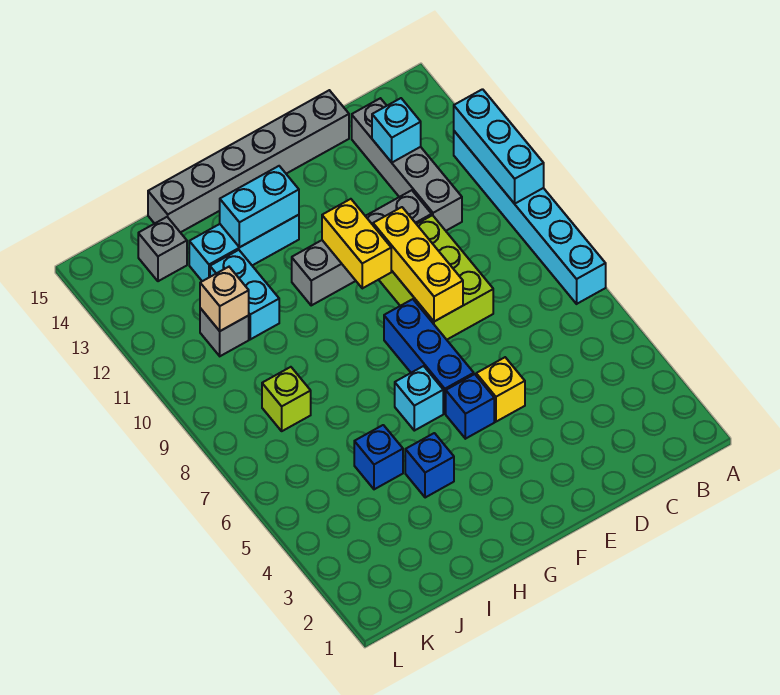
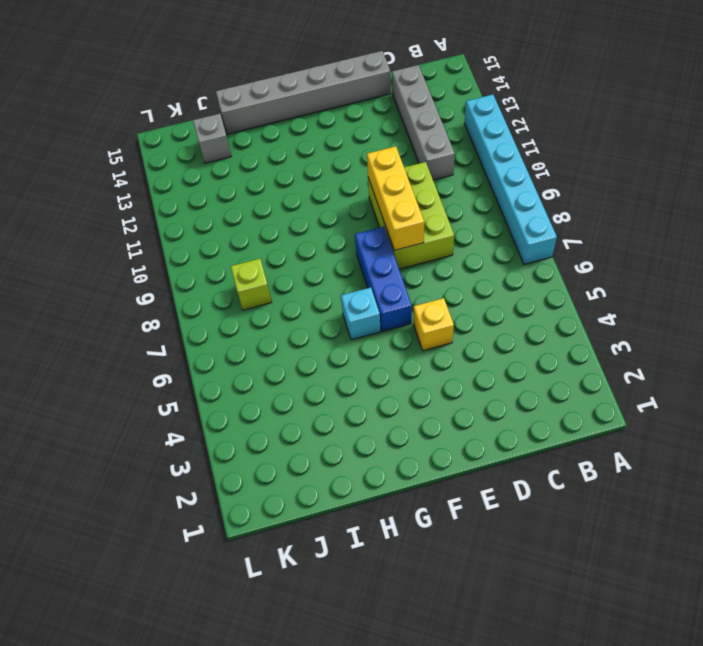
none -> grey brick D11:G11 level 1
none -> blue brick F5 level 1
none -> cyan brick G13:I13 level 1

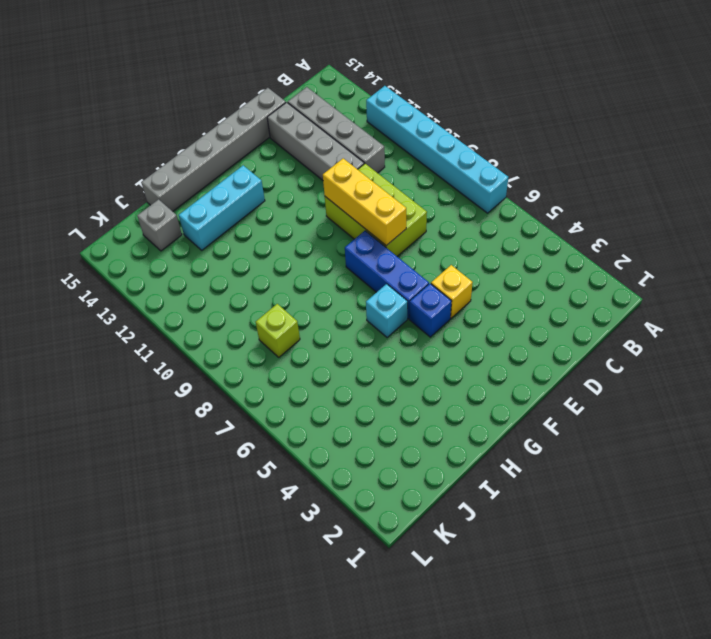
grey brick D11:D14 level 1 -> grey brick D11:G11 level 1
none -> blue brick H4 level 1
none -> blue brick I5 level 1
none -> cyan brick I11:I12 level 1

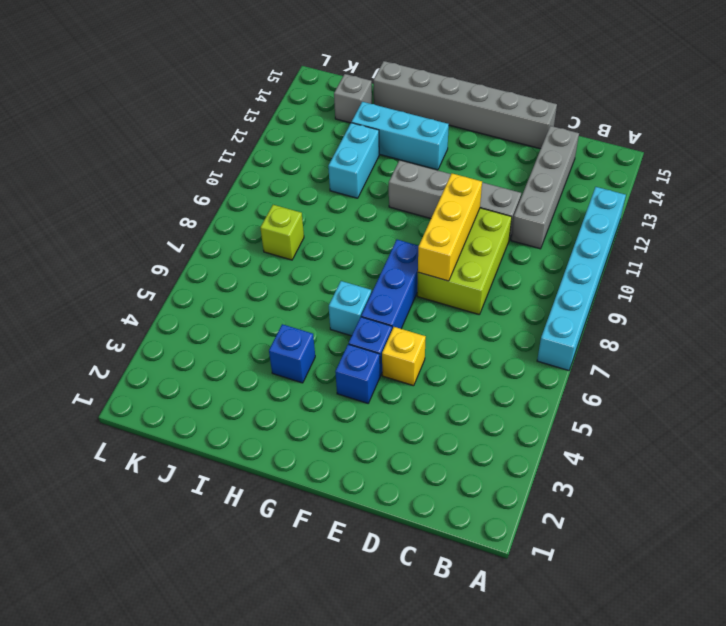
blue brick F4 level 1 -> blue brick I5 level 1
none -> grey brick J11 level 1
none -> cyan brick A10:A12 level 2
none -> cyan brick C13 level 2

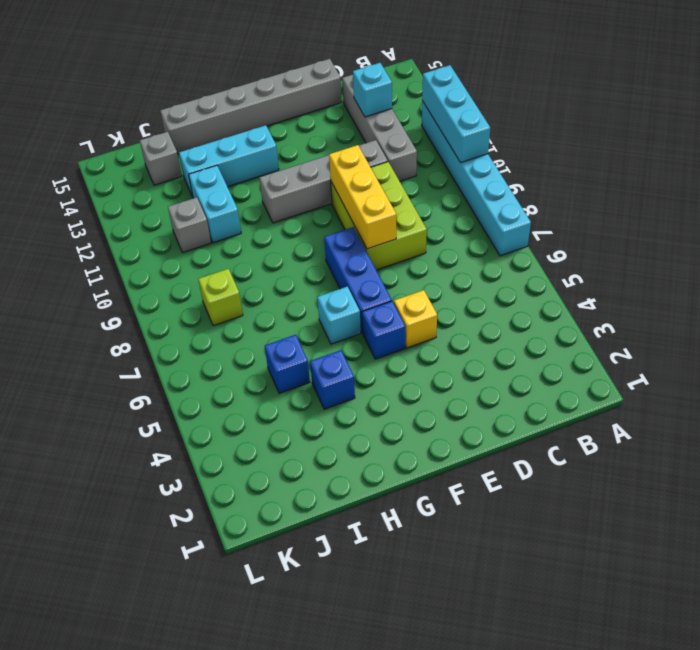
none -> yellow brick F10:F11 level 2
none -> cyan brick G13:H13 level 2
none -> tan brick J11 level 2

